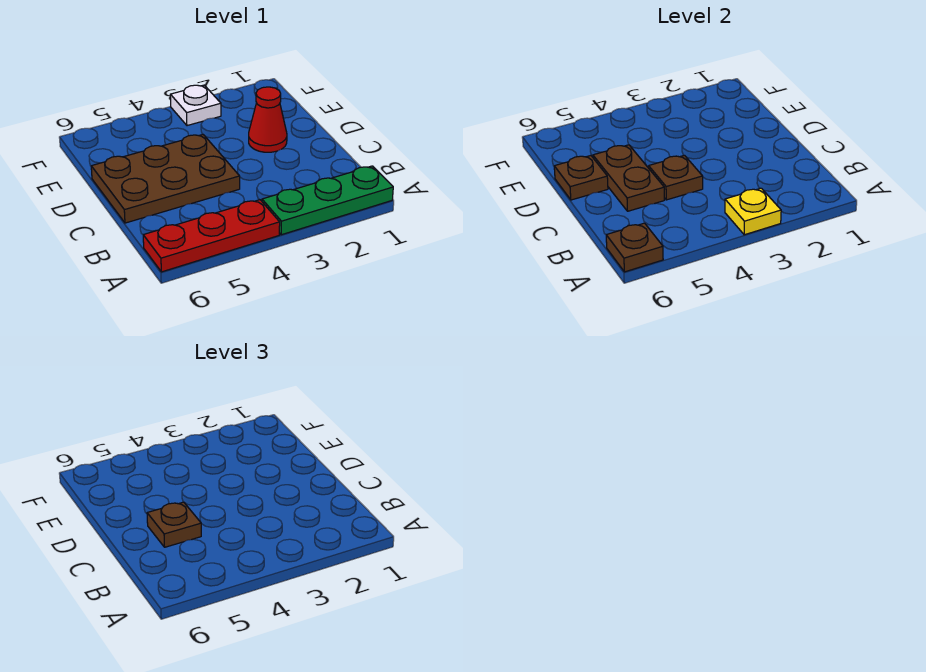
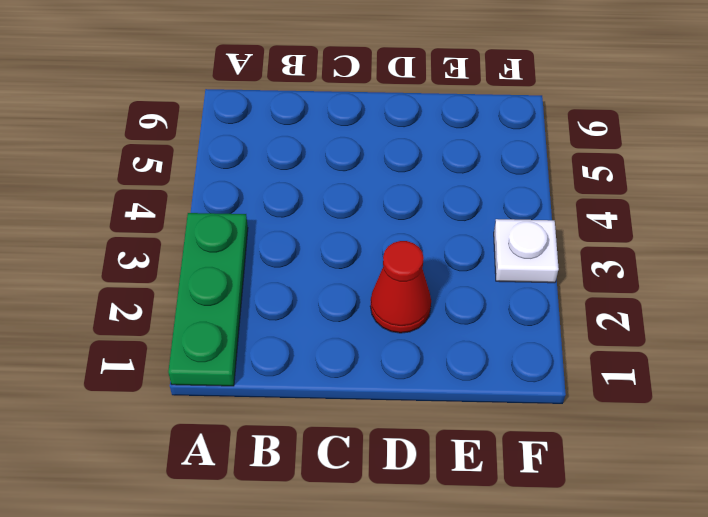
none -> red plate A4:A6 level 1
none -> brown plate C4:D6 level 1

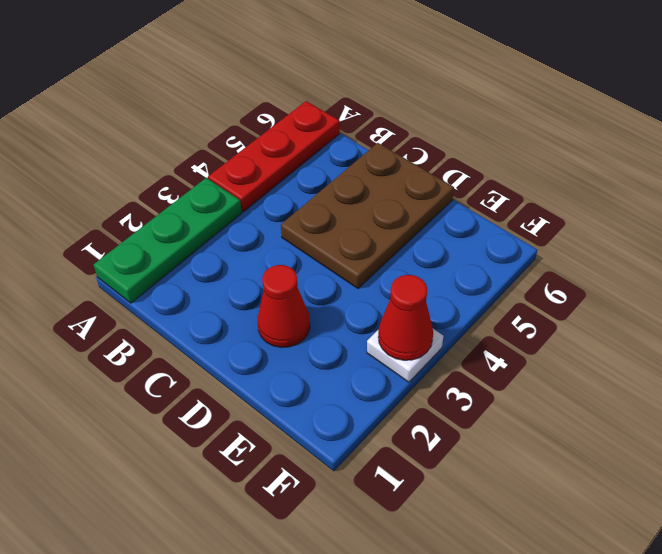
red cone F3 level 2 -> none
none -> yellow plate A3 level 2
none -> brown plate A6 level 2

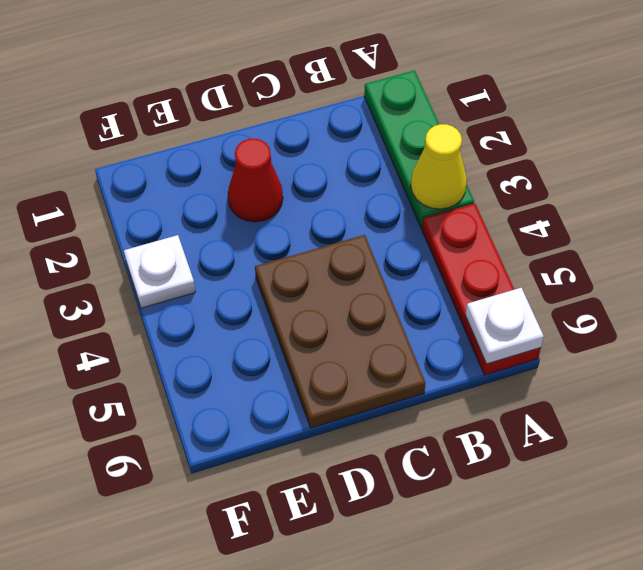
yellow cone A3 level 2 -> yellow plate A3 level 2
white plate A6 level 2 -> brown plate A6 level 2
none -> brown plate C4 level 2
none -> brown plate C5:D5 level 2

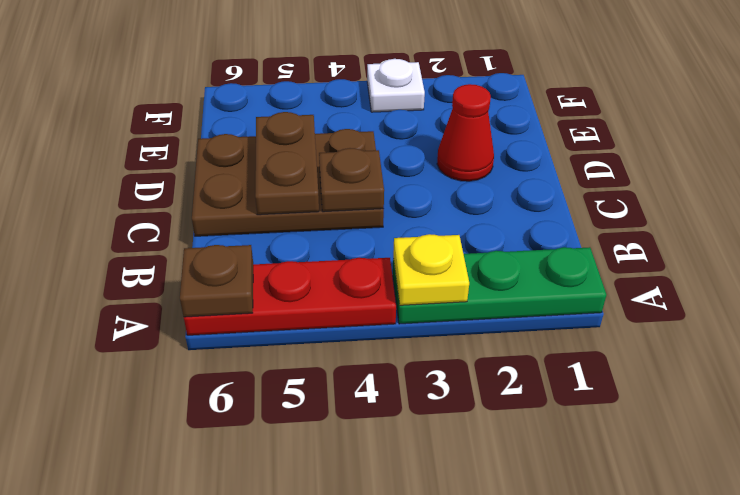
none -> brown plate D6 level 2
none -> brown plate C5 level 3

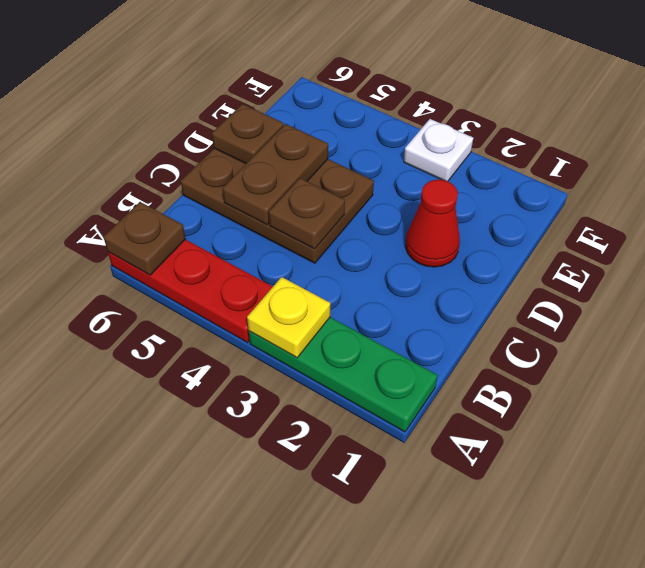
none -> brown plate C5 level 3

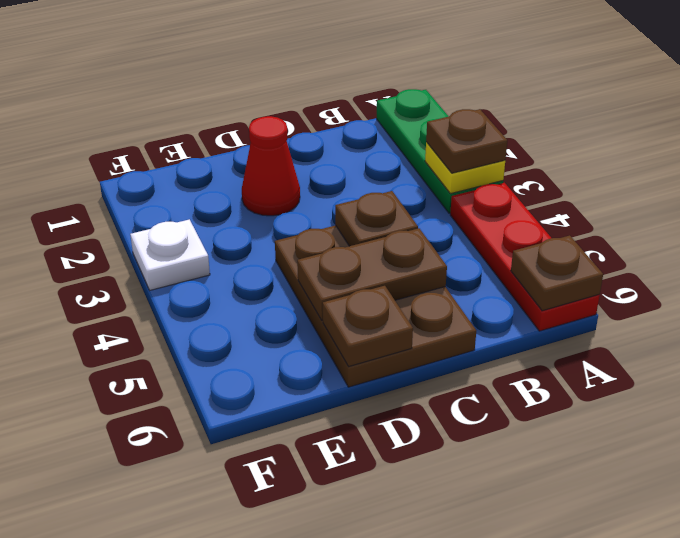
brown plate A3 level 3 -> brown plate C5 level 3

